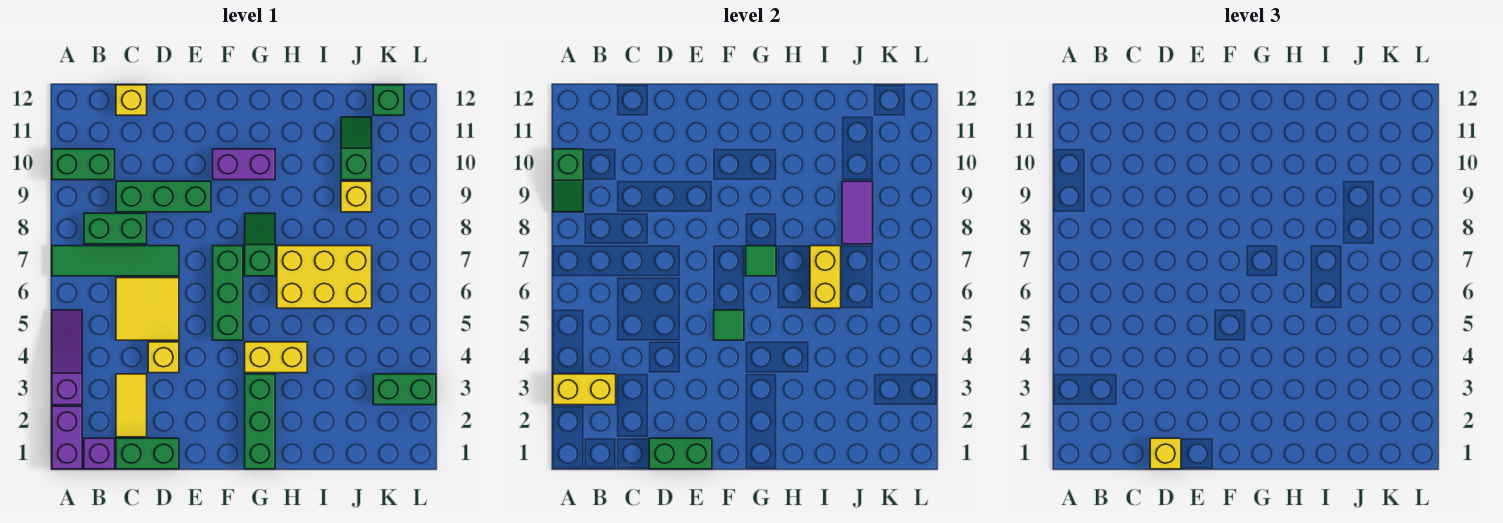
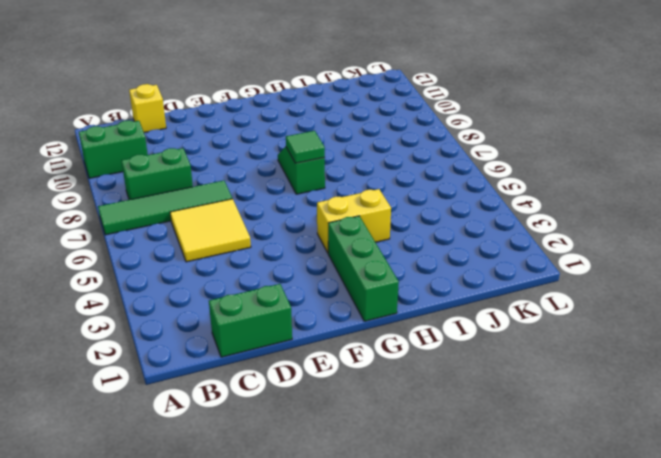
none -> purple brick A1:A2 level 1
none -> purple slope A3:A5 level 1 top 3
none -> purple brick B1 level 1
none -> yellow tile C2:C3 level 1

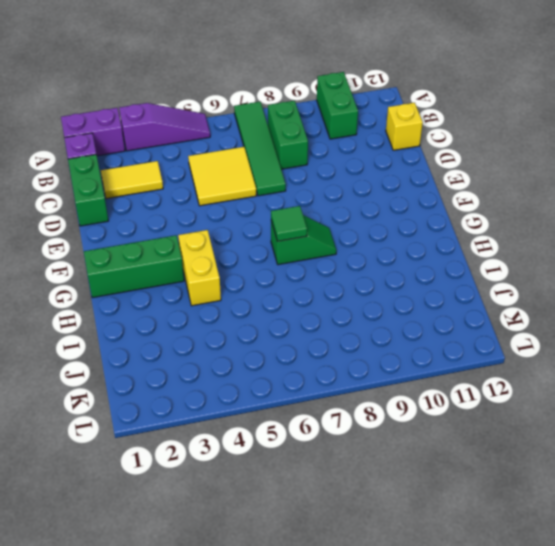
none -> green brick C9:E9 level 1
none -> yellow brick D4 level 1
none -> green brick F5:F7 level 1
none -> purple brick F10:G10 level 1

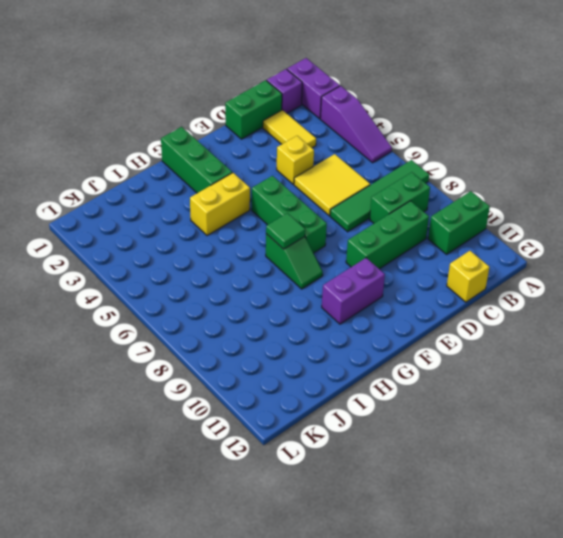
none -> yellow brick H6:J7 level 1
none -> yellow brick J9 level 1
none -> green slope J10:J11 level 1 top 10
none -> green brick K3:L3 level 1

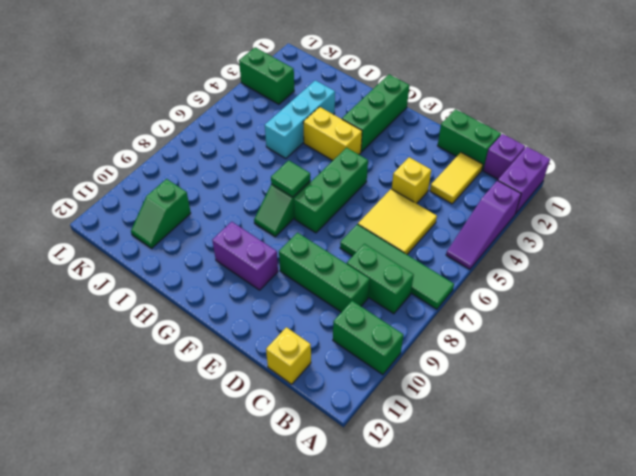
cyan brick I3:I5 level 1 -> none
none -> yellow brick H6:J7 level 1
none -> yellow brick J9 level 1
none -> green brick K12 level 1
none -> yellow brick A3:B3 level 2

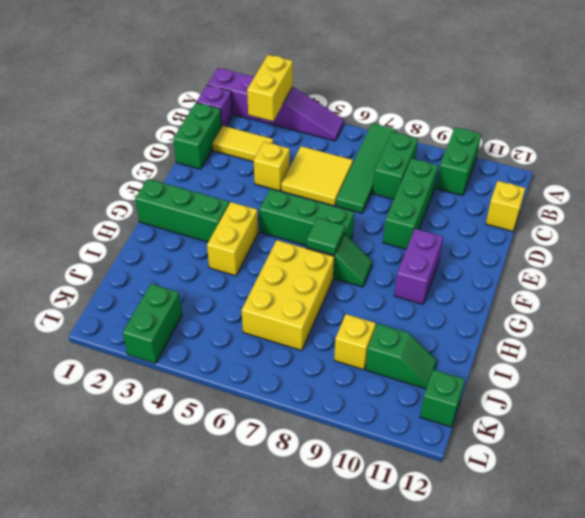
none -> green slope A9:A10 level 2 top 10
none -> green brick D1:E1 level 2
none -> green tile F5 level 2
none -> yellow brick I6:I7 level 2

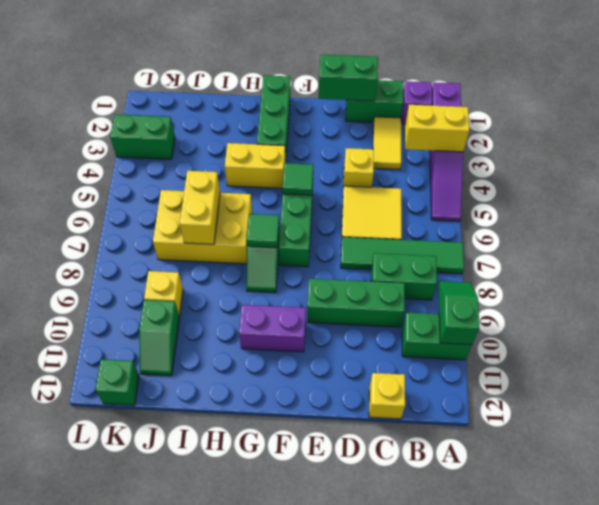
none -> purple tile J8:J9 level 2
none -> yellow brick D1 level 3

